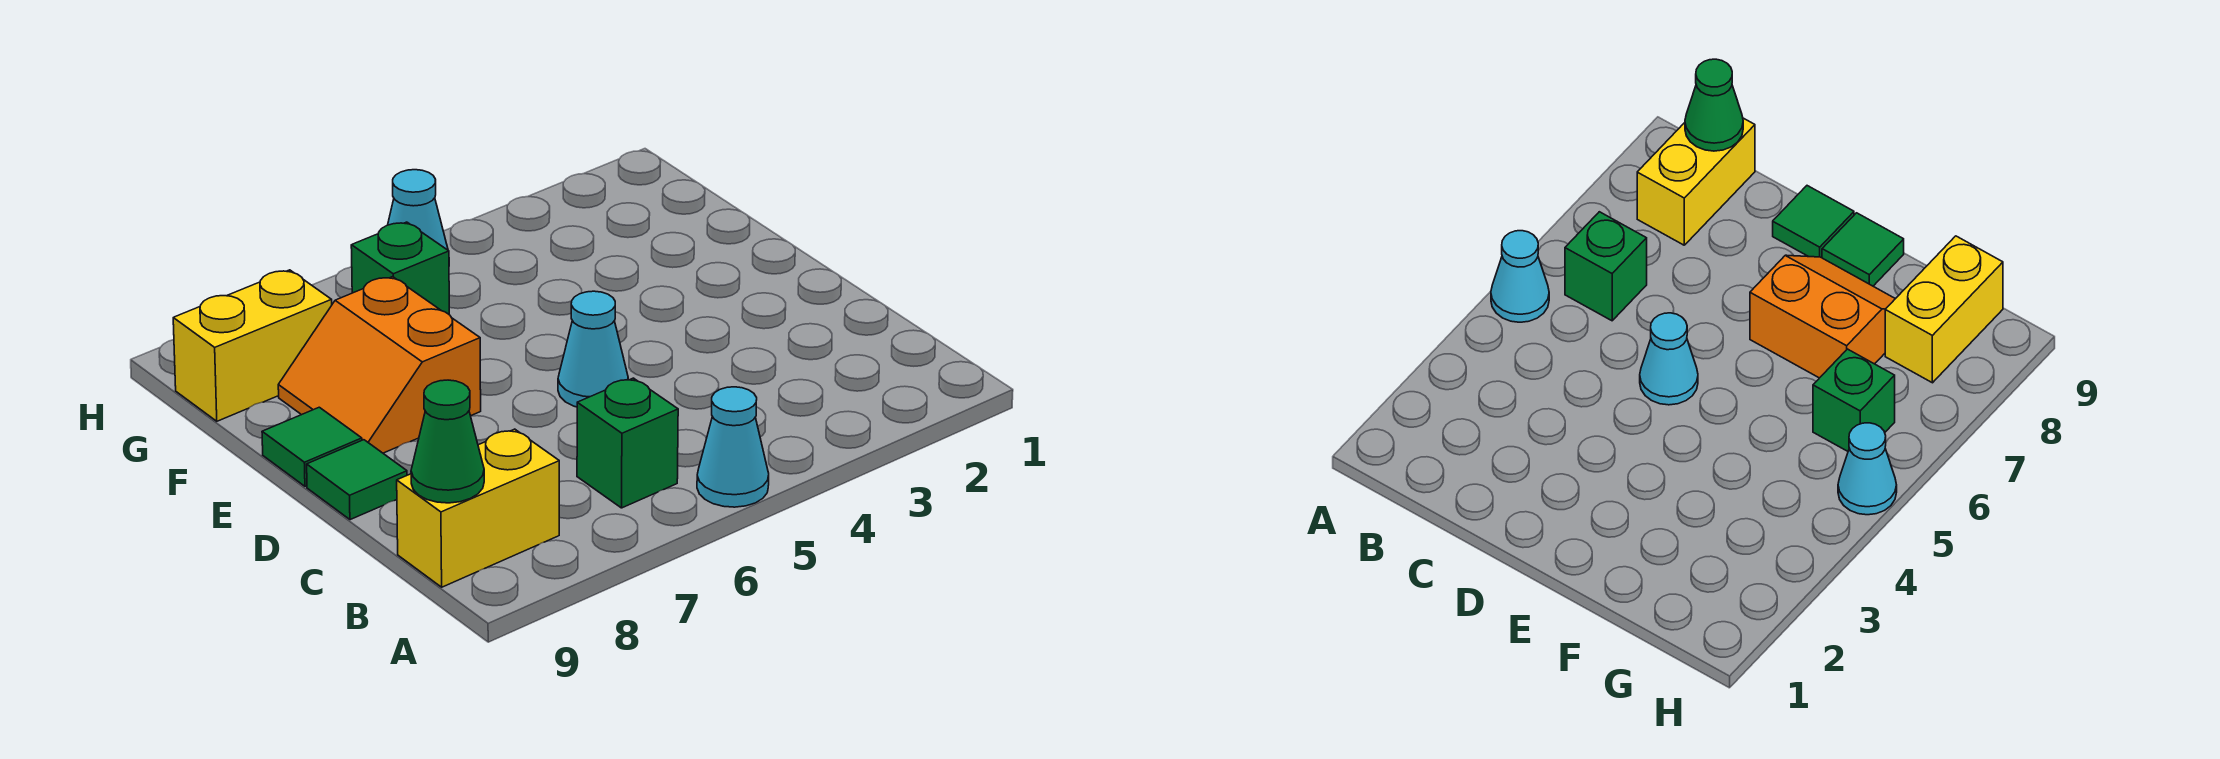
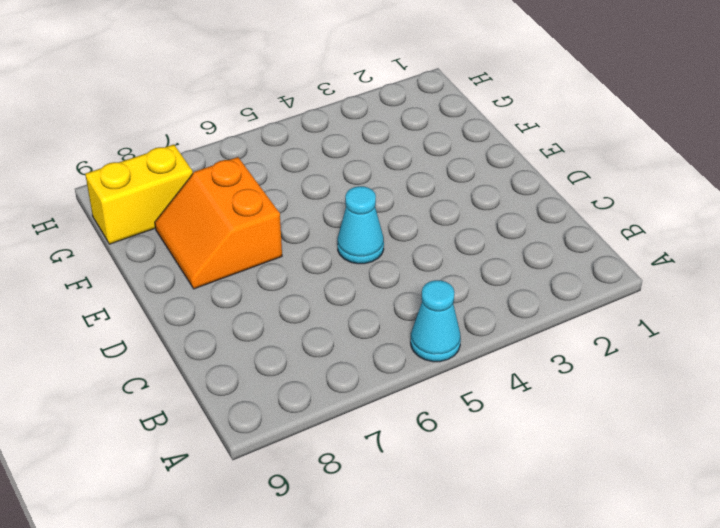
none -> green brick B6 level 1
none -> yellow brick B8:B9 level 1

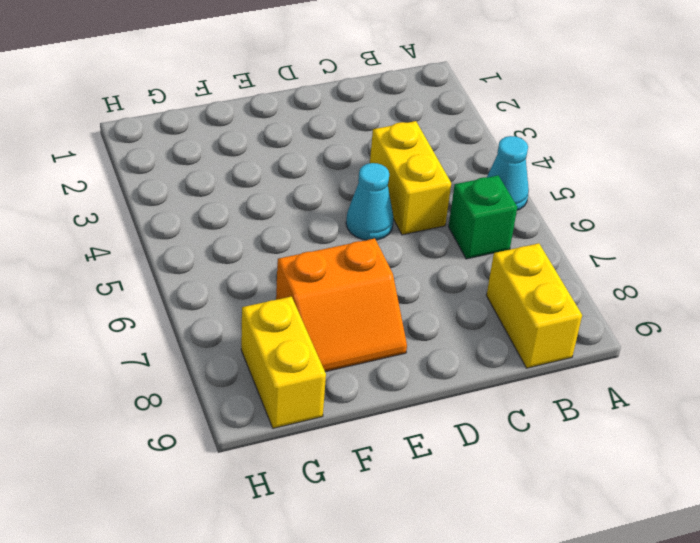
yellow brick C4:C5 level 1 -> none
none -> green tile D9 level 1
none -> green tile E9 level 1

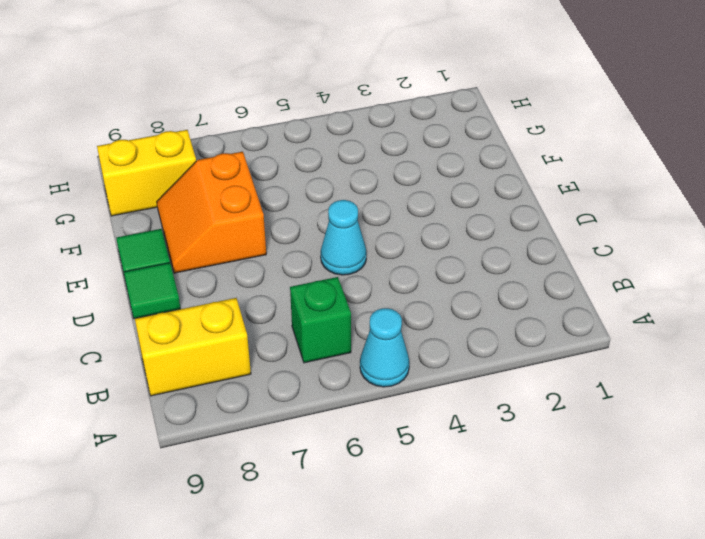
none -> green brick G6 level 1
none -> cyan cone H5 level 1

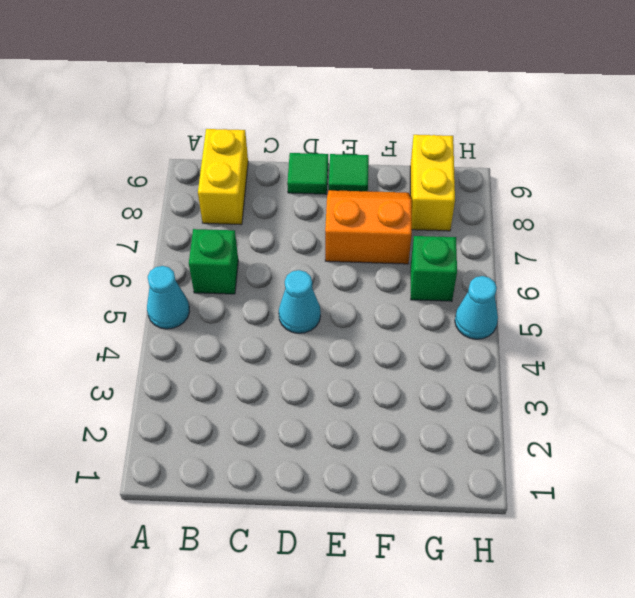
none -> green cone B9 level 2

